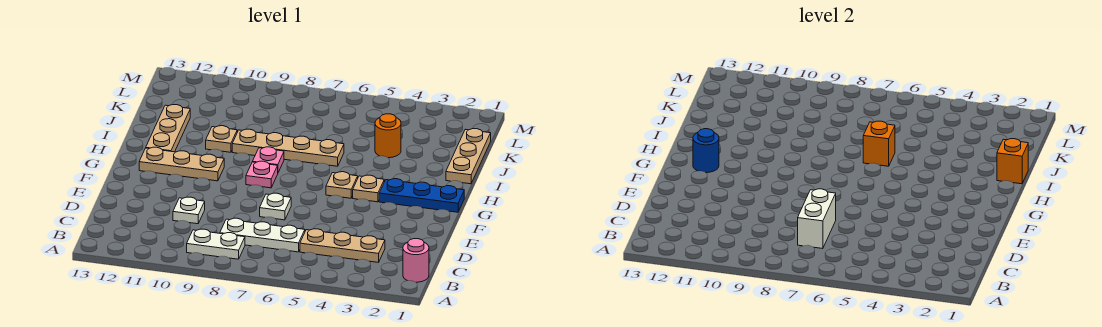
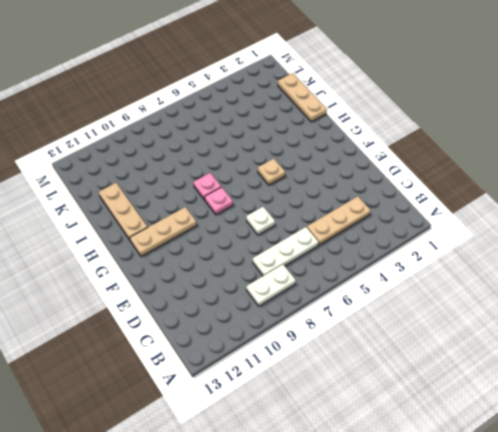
none -> pink round brick B1 level 1
none -> white plate D10 level 1
none -> blue plate G1:G3 level 1

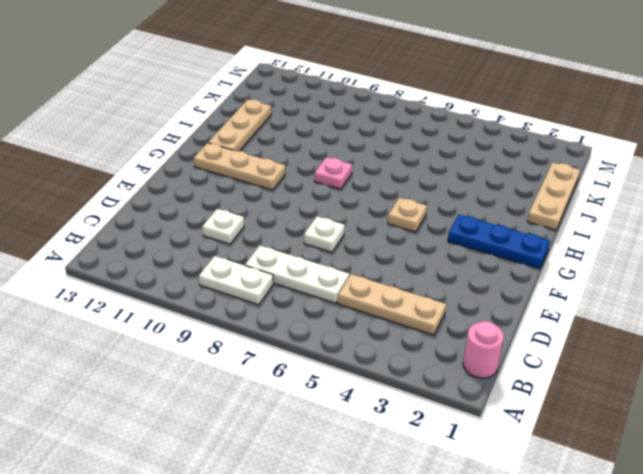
none -> tan plate G4 level 1
none -> pink plate G8 level 1
none -> tan plate I6:I9 level 1

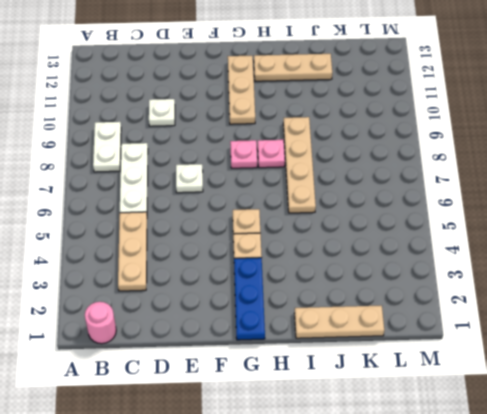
none -> tan plate I10 level 1
none -> orange round brick J4 level 1
none -> white brick C7:D7 level 2

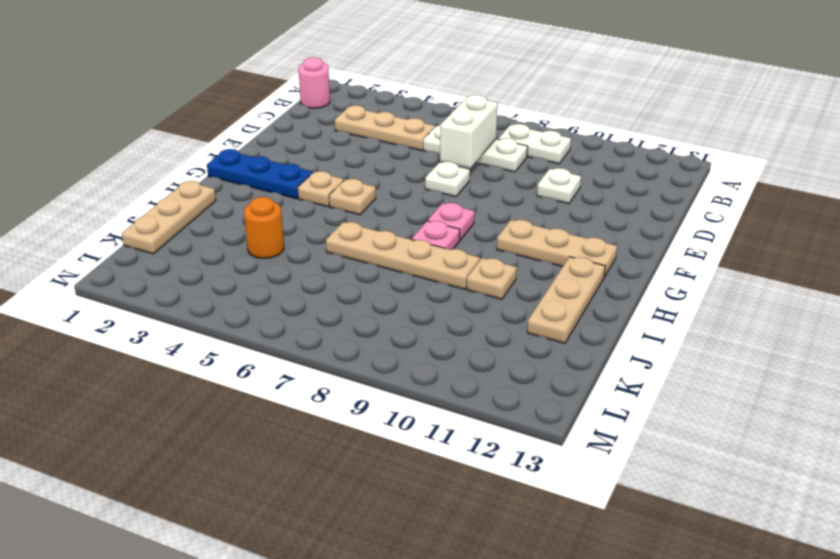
none -> blue round brick G12 level 2
none -> orange brick I1 level 2
none -> orange brick I6 level 2

